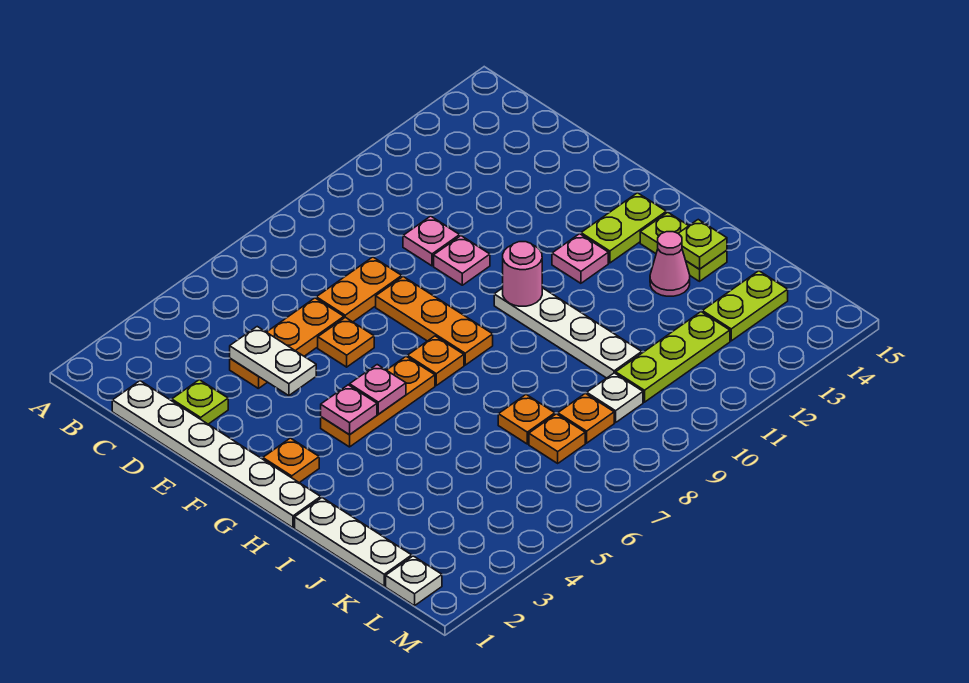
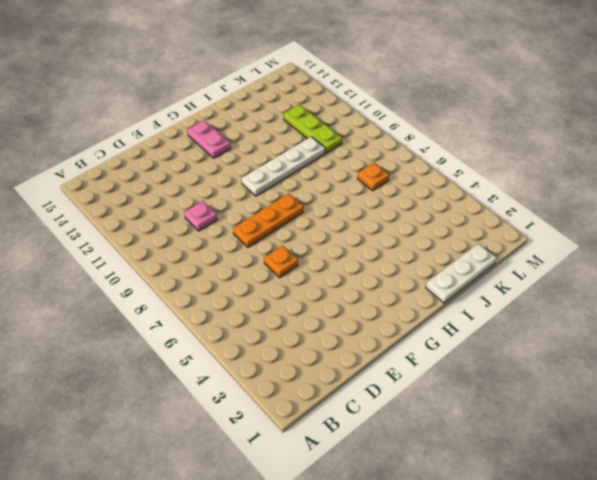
pink plate G13:G14 level 1 -> lime plate G13:G14 level 1
none -> white plate C1:H1 level 1
none -> lime plate D2 level 1
none -> orange plate D4:D6 level 1

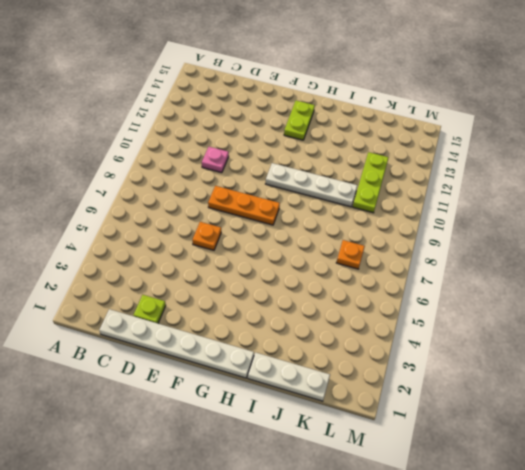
none -> orange plate D4:D6 level 1
none -> orange plate D7:D8 level 1
none -> pink plate E10 level 1

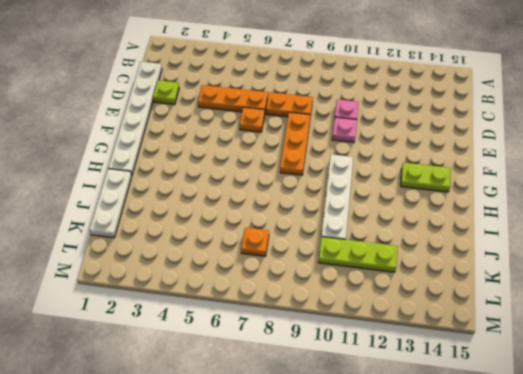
none -> orange plate G2 level 1
none -> orange plate G4:G6 level 1
none -> orange plate G7 level 1

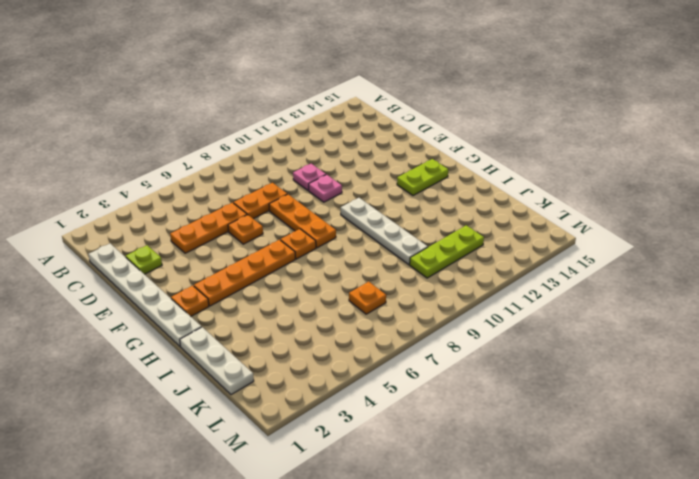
orange plate G3:G6 level 1 -> orange plate G4:G6 level 1
none -> pink plate G12 level 1
none -> lime plate H14:I14 level 1
none -> pink cone I13 level 1

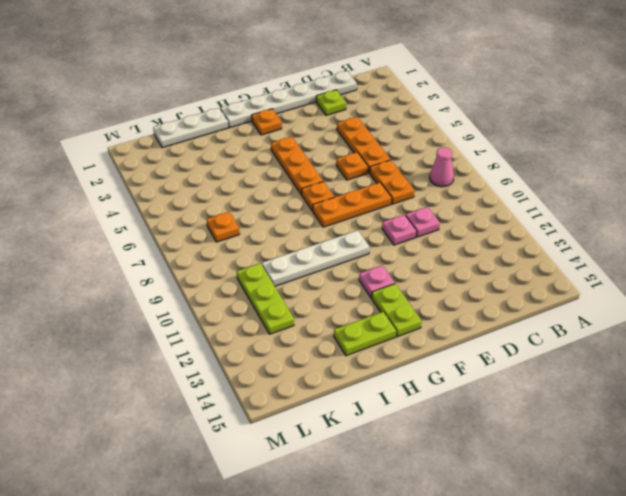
pink cone B8 level 1 -> pink cone I13 level 1
none -> orange plate J7 level 1
none -> orange plate K8 level 1
none -> white plate K9 level 1

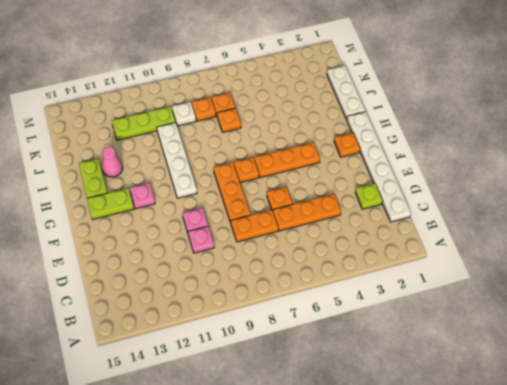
none -> lime plate K13:K14 level 1
none -> white plate L1 level 1
none -> white plate D4:E4 level 2

